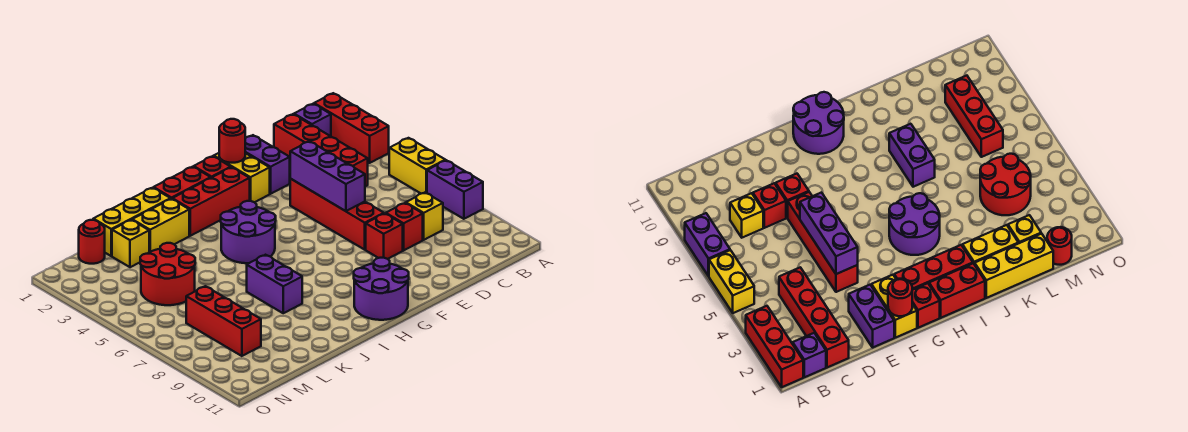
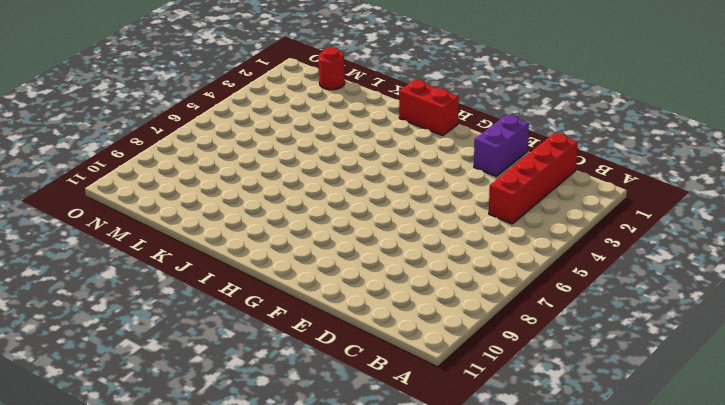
none -> red brick A1:A3 level 1
none -> yellow brick A5:A6 level 1
none -> purple brick A7:A8 level 1

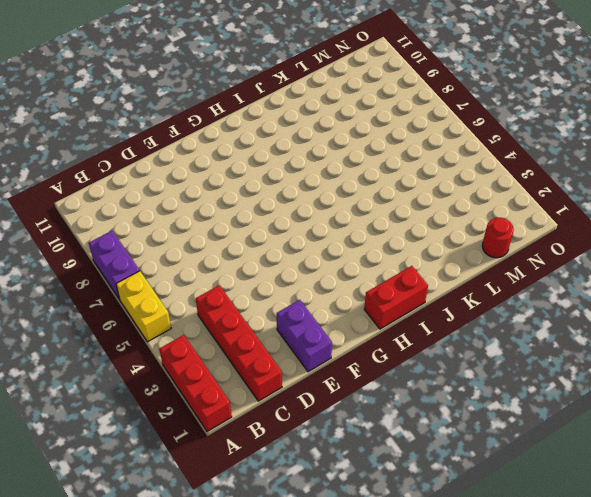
none -> purple brick B1 level 1
none -> yellow brick C8 level 1
none -> red brick D8 level 1

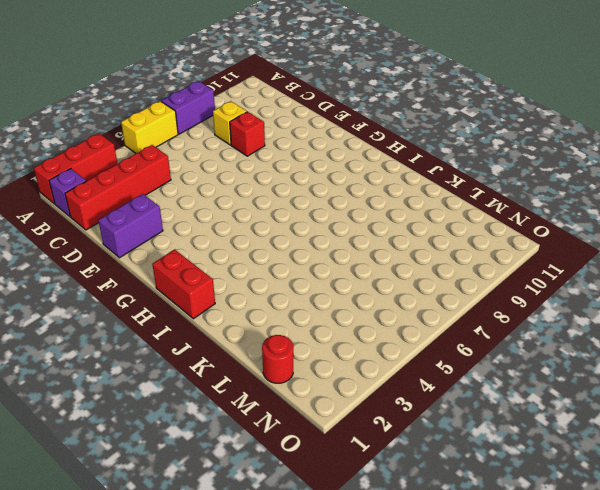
none -> red brick E4:E7 level 1
none -> red brick E8 level 1
none -> yellow brick F1:F2 level 1

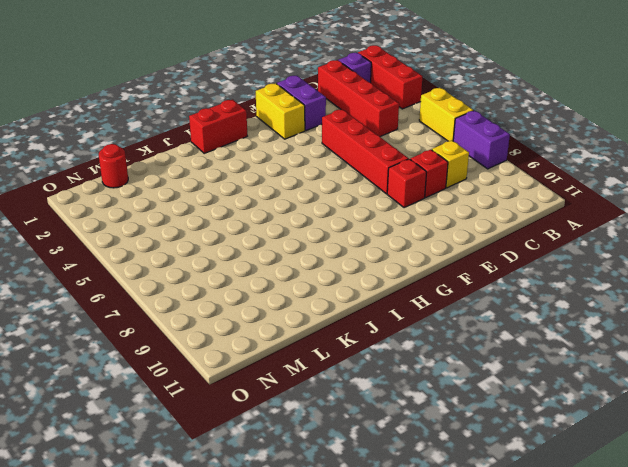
none -> red brick G1 level 1
none -> red brick G2:I2 level 1
none -> purple round brick G10:H11 level 1

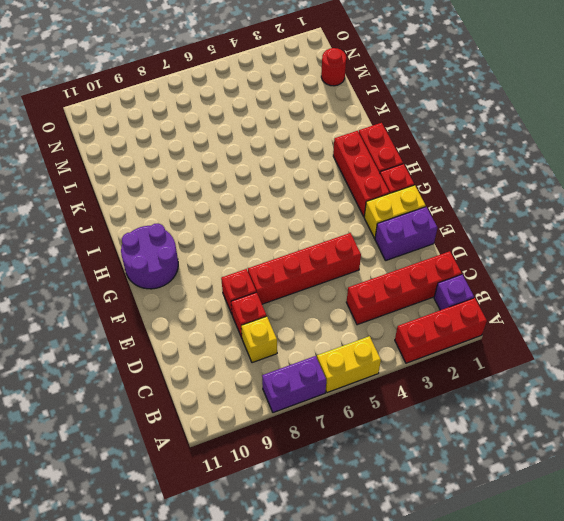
none -> purple round brick H4:I5 level 1
none -> yellow brick J1:L1 level 1
none -> yellow brick J2:K2 level 1

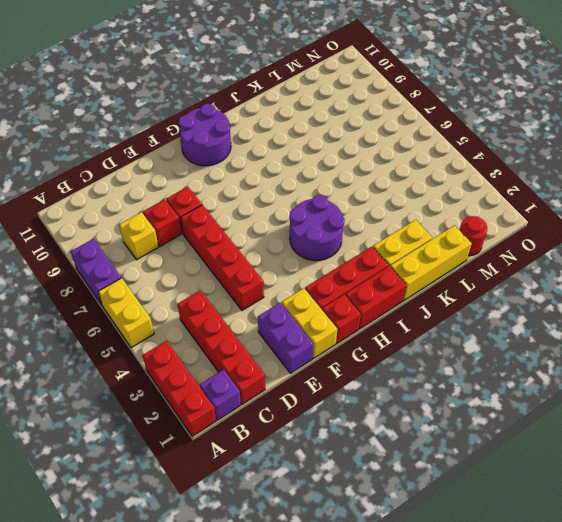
none -> purple brick J7:J8 level 1
none -> yellow brick L2 level 1
none -> red round brick L4:M5 level 1

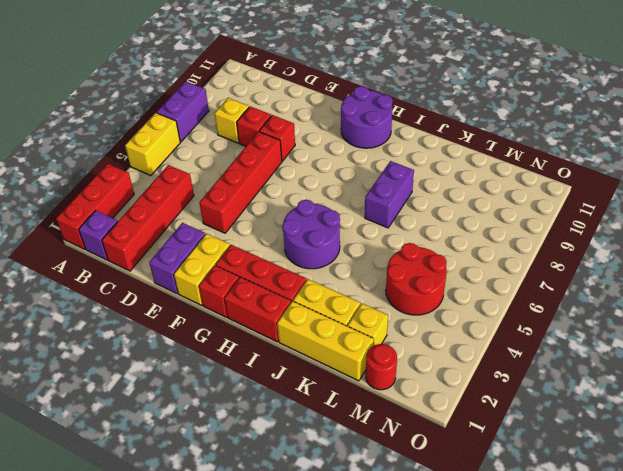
none -> red brick M7:M9 level 1
none -> purple brick E4:E6 level 2
none -> red round brick F1 level 2

